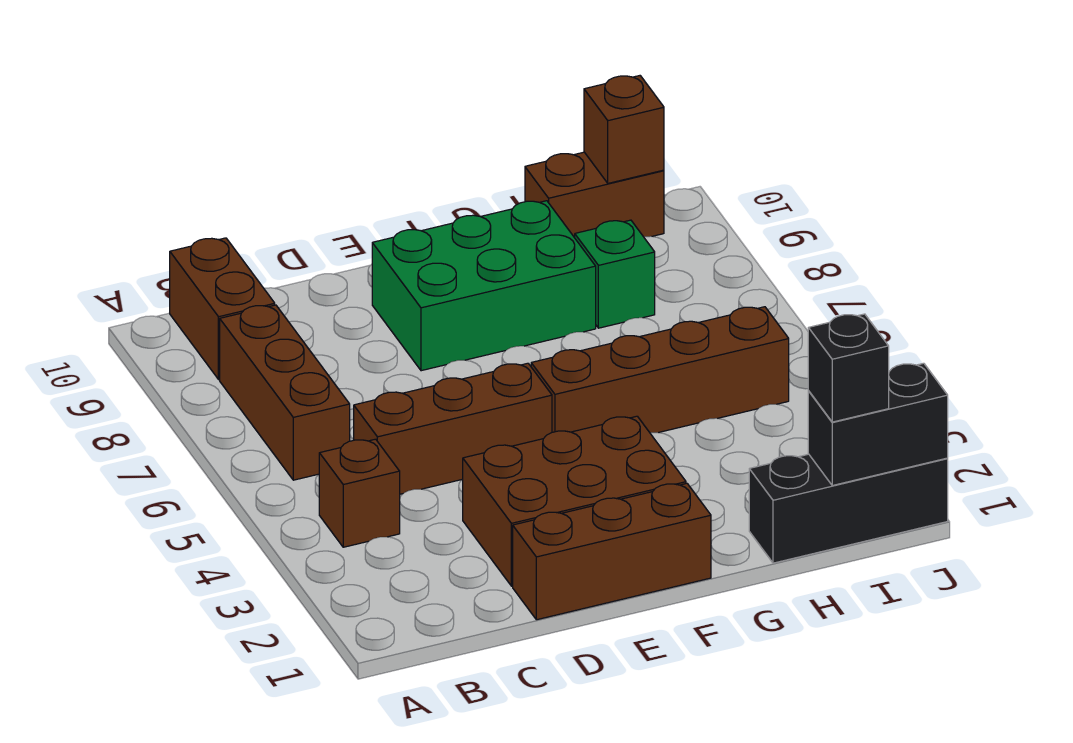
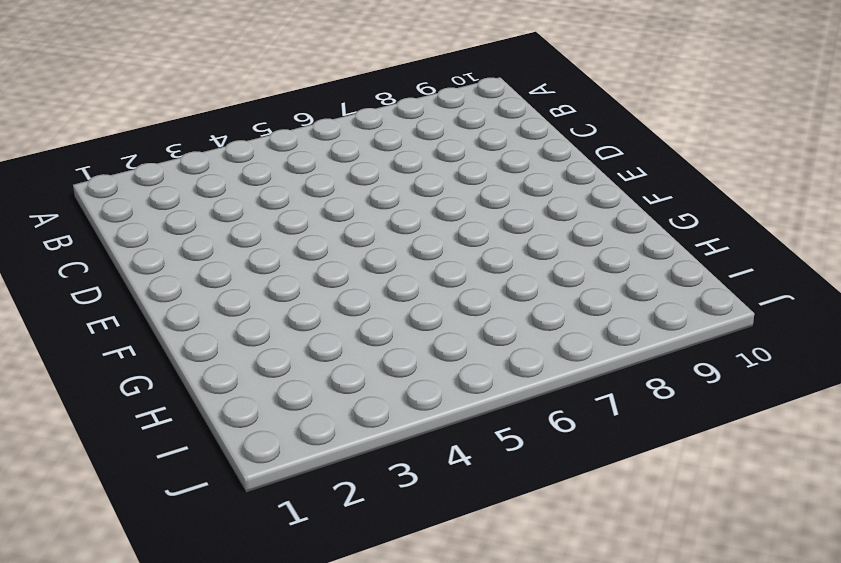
none -> brown brick B4 level 1
none -> brown brick B6:B8 level 1
none -> brown brick B9:B10 level 1

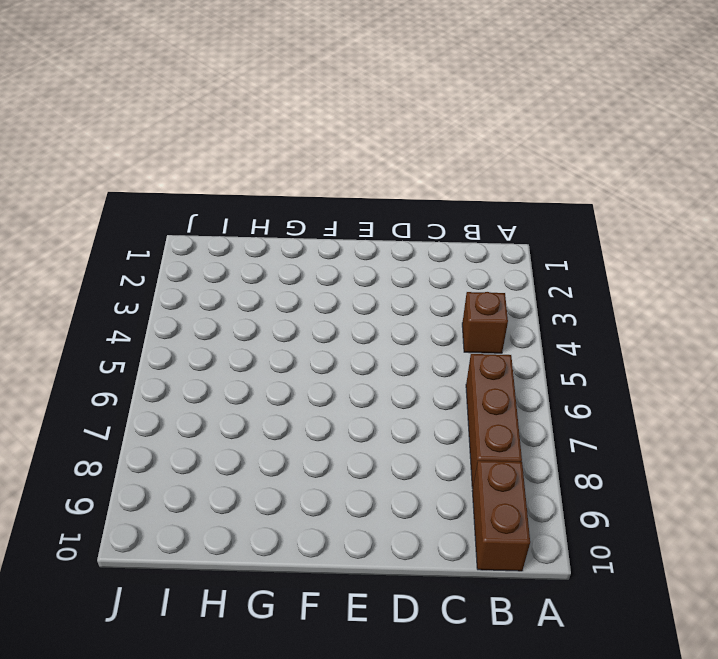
none -> brown brick C5:E5 level 1
none -> brown brick D1:F1 level 1
none -> brown brick D2:F3 level 1

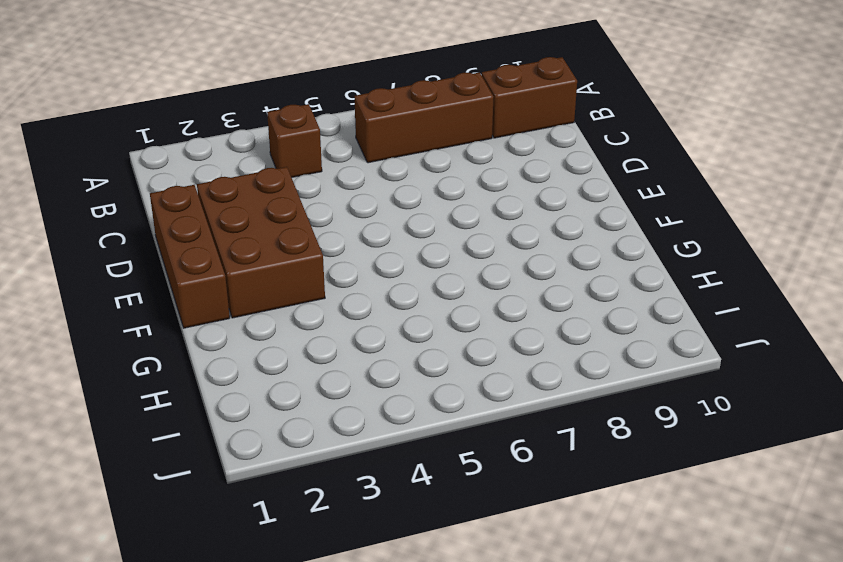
none -> brown brick C5:E5 level 1
none -> green brick E8:G9 level 1
none -> brown brick F5:I5 level 1

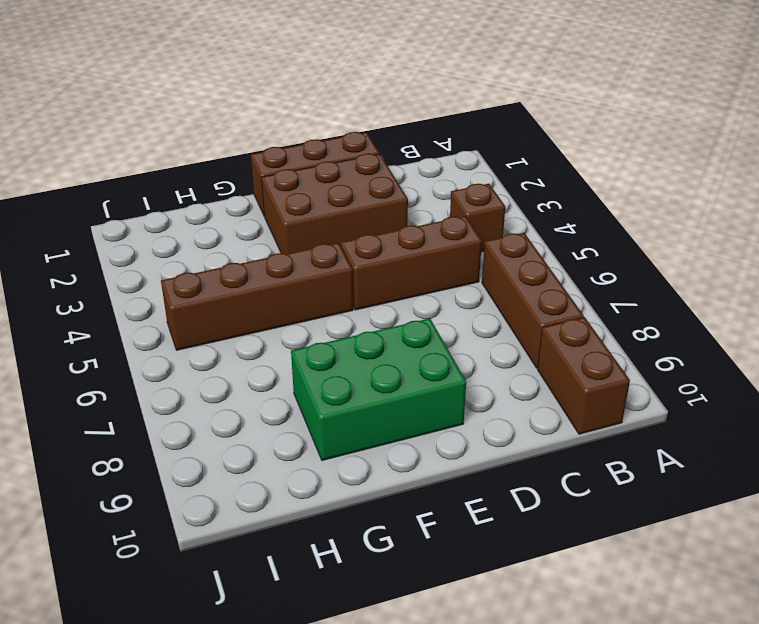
none -> black brick H1:J1 level 1
none -> green brick H8 level 1
none -> brown brick H10:I10 level 1

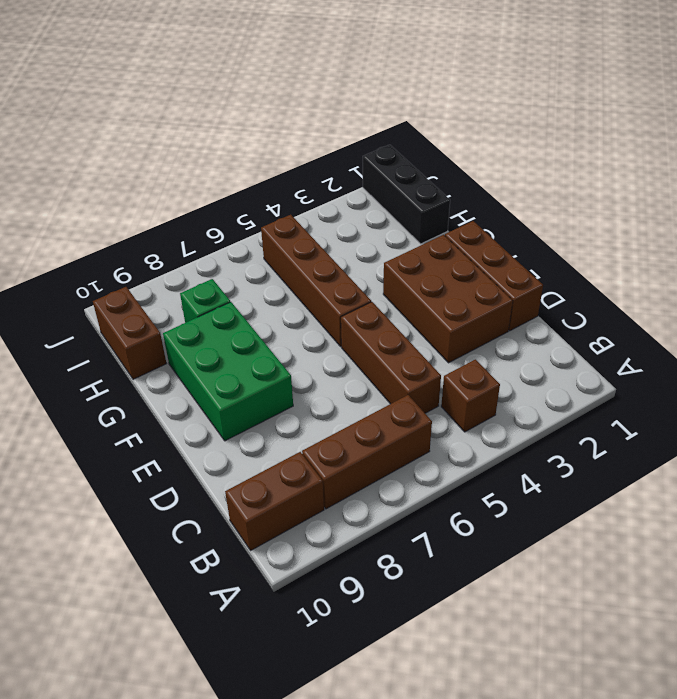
none -> black brick I1:J1 level 2
none -> brown brick I10 level 2
none -> black brick I1 level 3

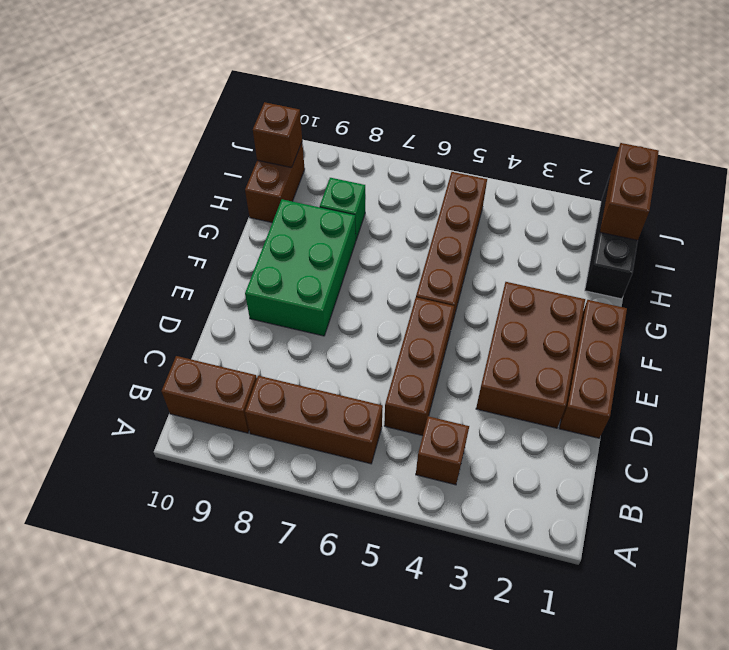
brown brick I1:J1 level 2 -> black brick I1:J1 level 2
none -> black brick I1 level 3

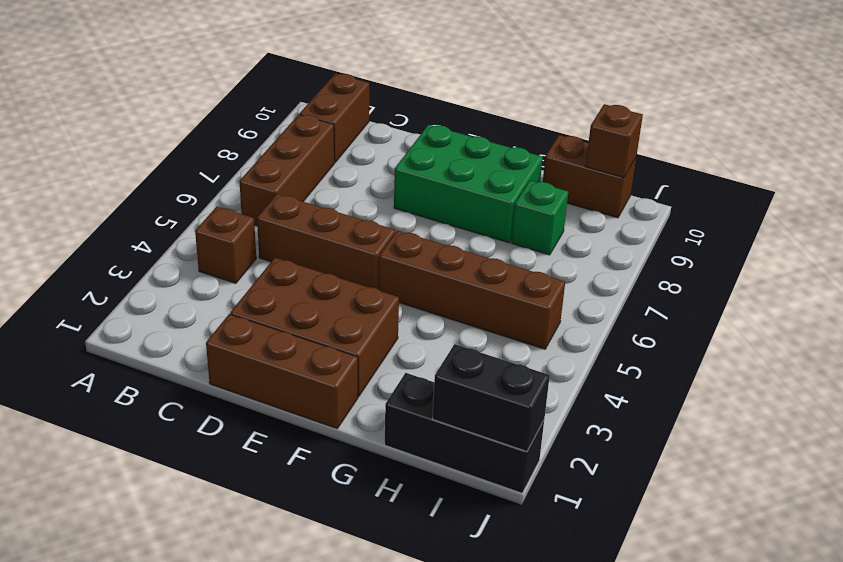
none -> black brick I1 level 3

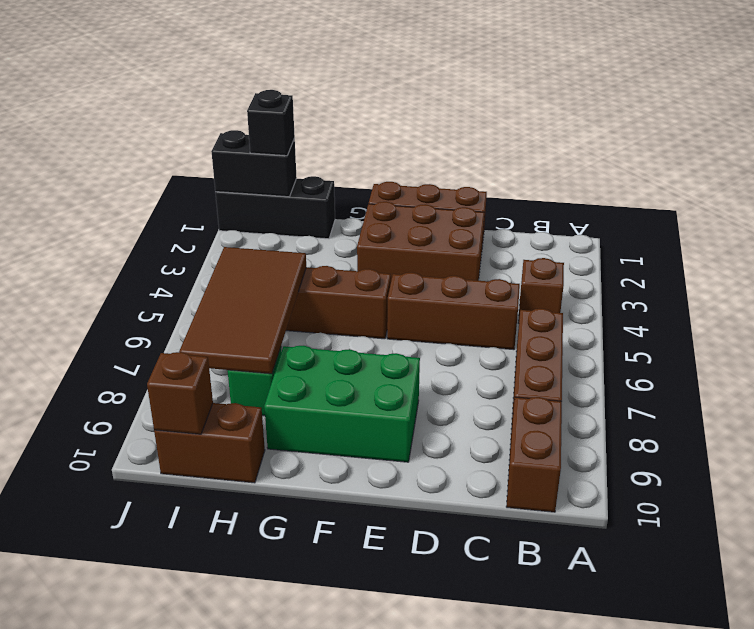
brown tile H5:I8 level 2 -> none

